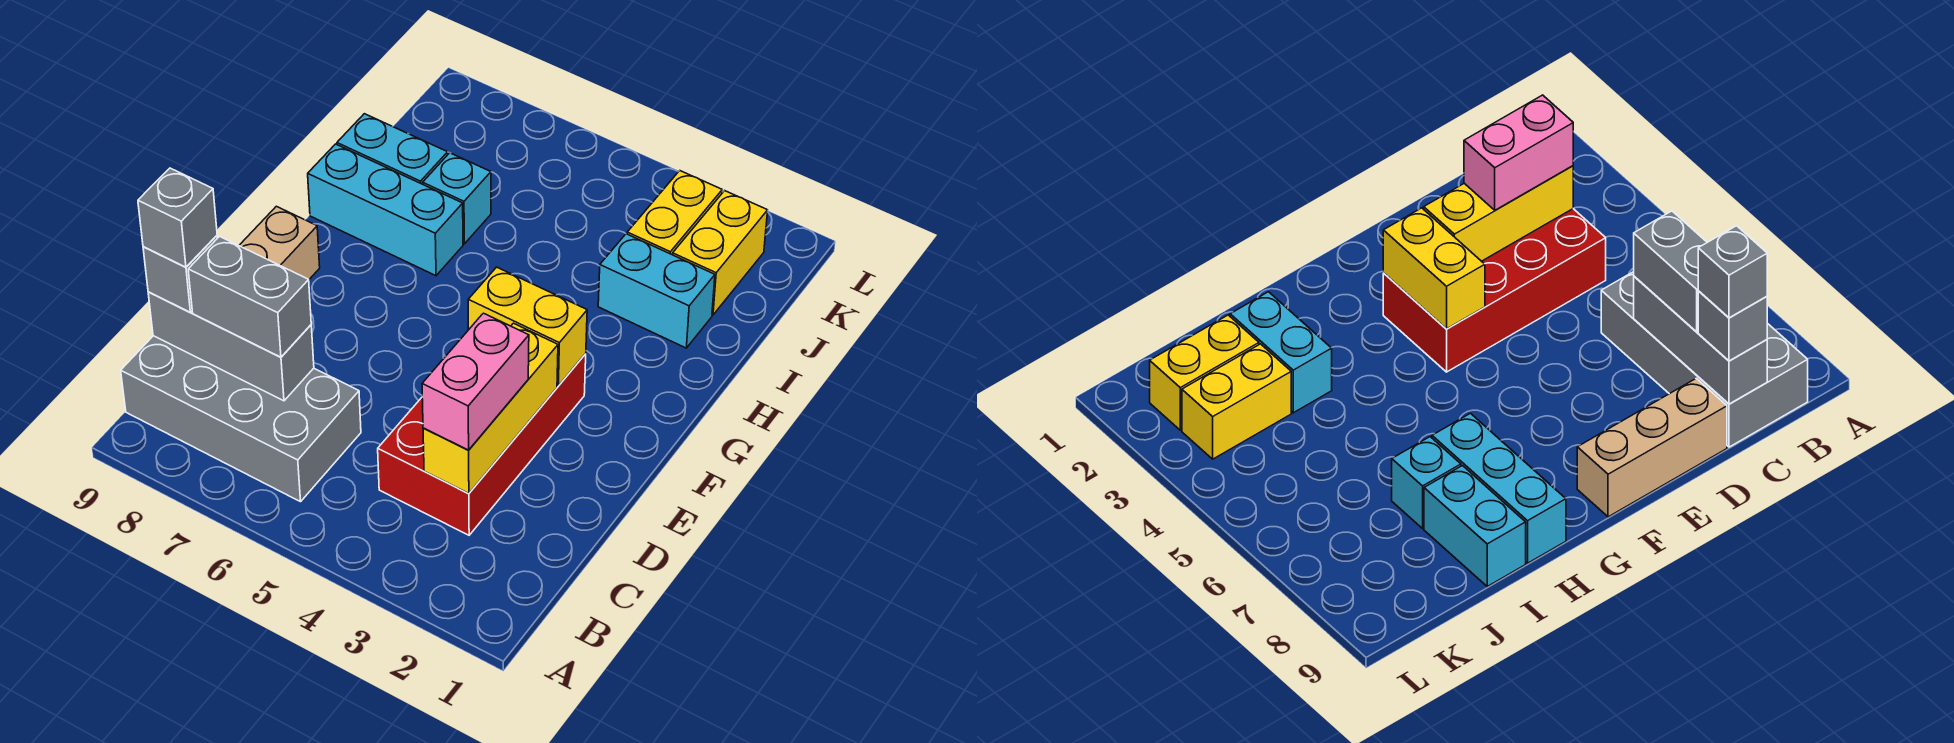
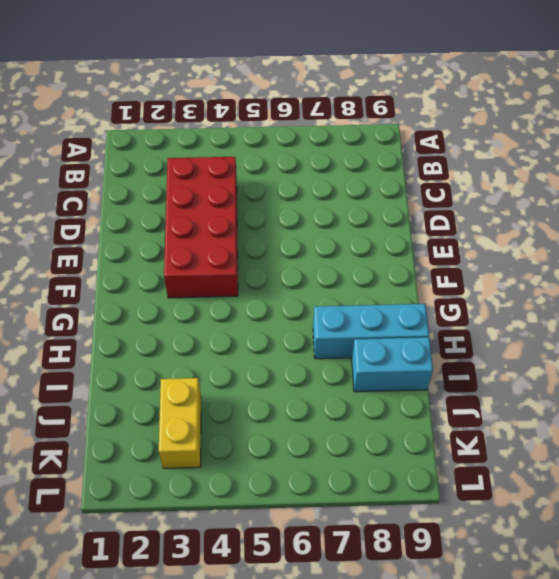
none -> grey brick B6:C9 level 1
none -> tan brick D9:F9 level 1
none -> cyan brick I2:I3 level 1

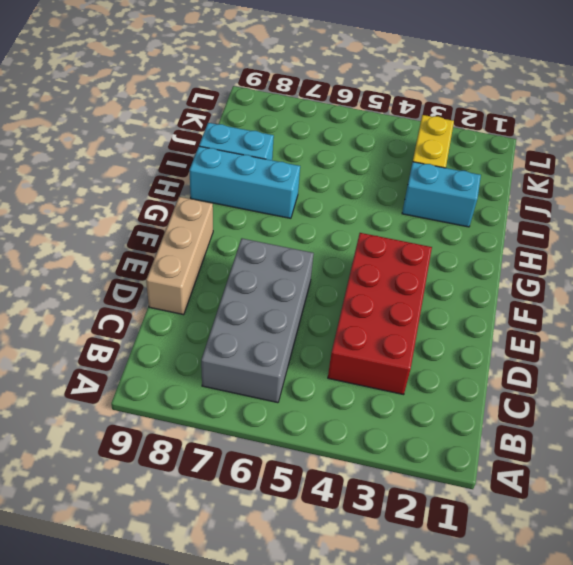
grey brick B6:E7 level 1 -> grey brick B6:C9 level 1
none -> cyan brick I7 level 1
none -> yellow brick J2:K2 level 1
none -> yellow brick C3:E3 level 2

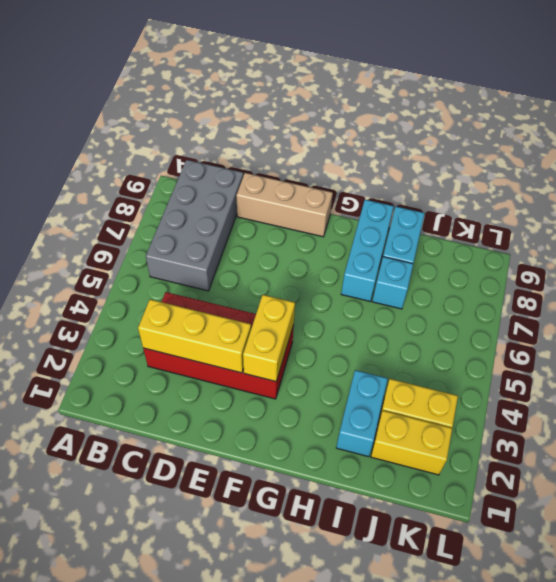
none -> grey brick C7:C9 level 2
none -> pink brick C3:D3 level 3
none -> grey brick C7:C8 level 3

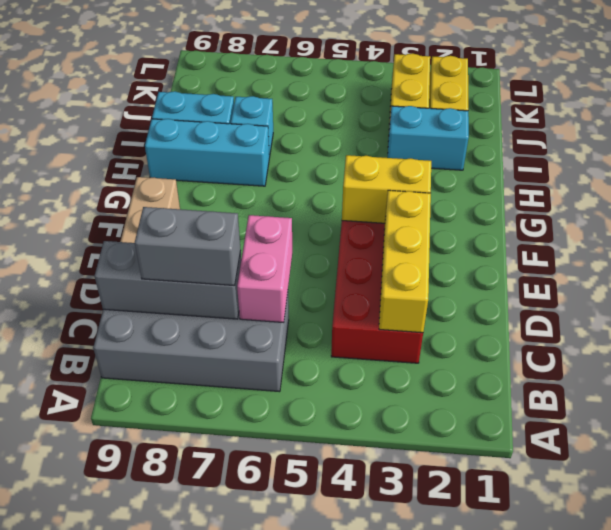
pink brick C6:D6 level 2 -> pink brick C3:D3 level 3
none -> grey brick C9 level 3
none -> grey brick C9 level 4

